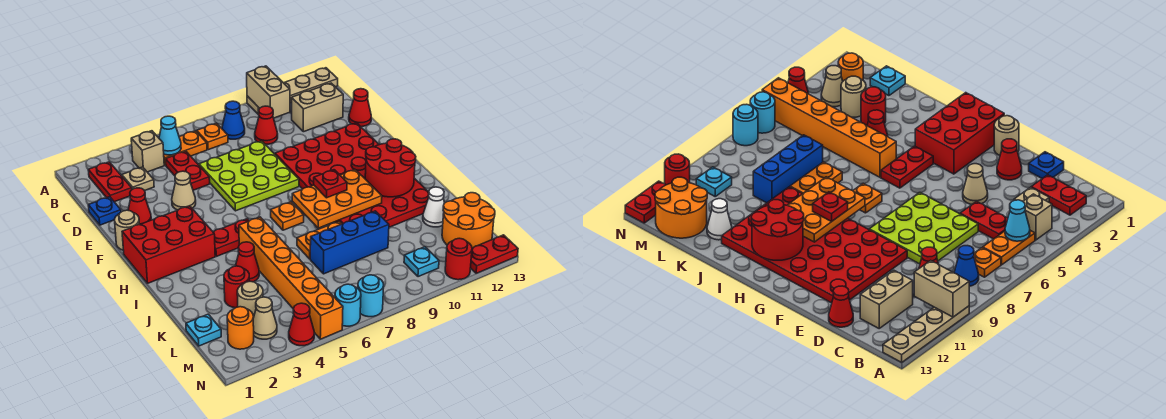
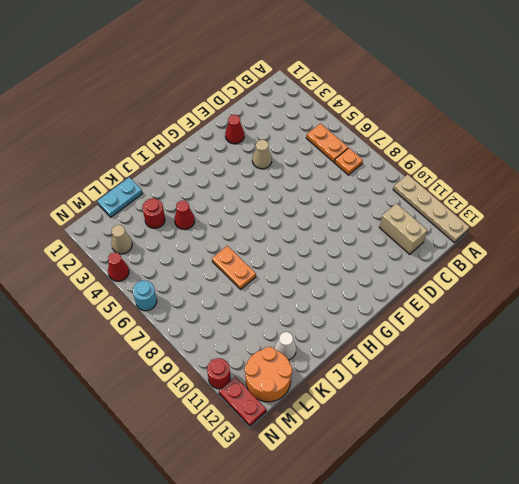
cyan plate K1:L1 level 1 -> cyan plate L1 level 1
none -> red plate B2:C2 level 1
none -> tan brick B4 level 1
none -> blue cone B8 level 1
none -> tan plate C3 level 1

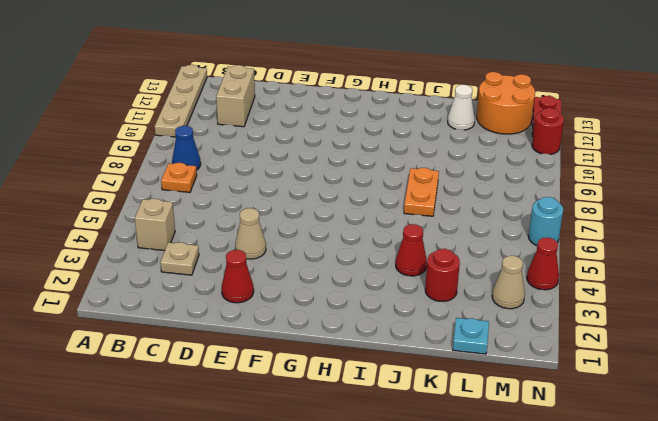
none -> red plate B2:C2 level 1
none -> orange plate B5:B6 level 1
none -> red plate C5:D5 level 1
none -> red cone C9 level 1

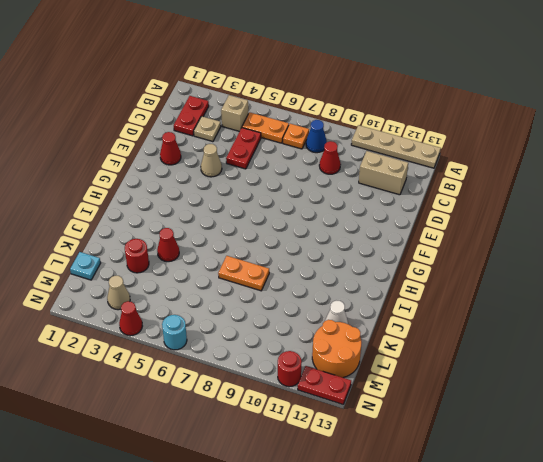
none -> blue plate D1 level 1
none -> lime plate D6:F8 level 1
none -> red cone D13 level 1
none -> red plate E9:J12 level 1

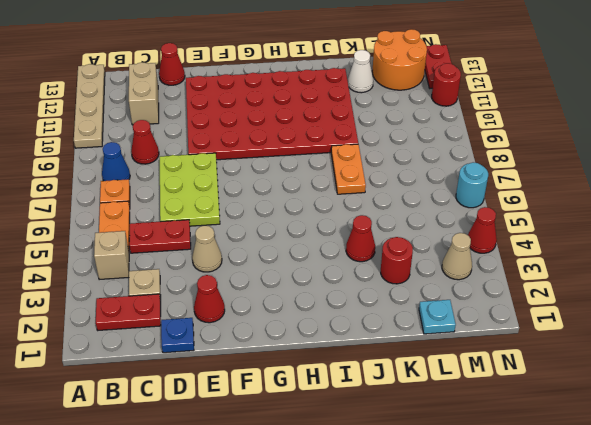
lime plate D6:E8 level 1 -> lime plate D6:F8 level 1
none -> tan round brick F1 level 1
none -> red brick G1:H3 level 1
none -> red plate H4:H5 level 1
none -> orange plate H7 level 1

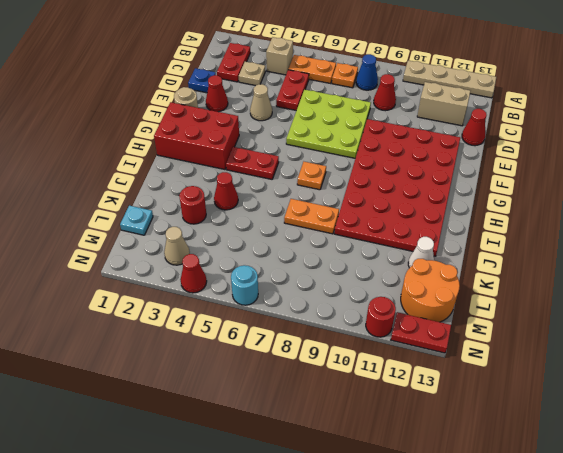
none -> orange brick I5:N5 level 1
none -> blue brick K7:K9 level 1
none -> tan round brick L3 level 1
none -> orange round brick M2 level 1

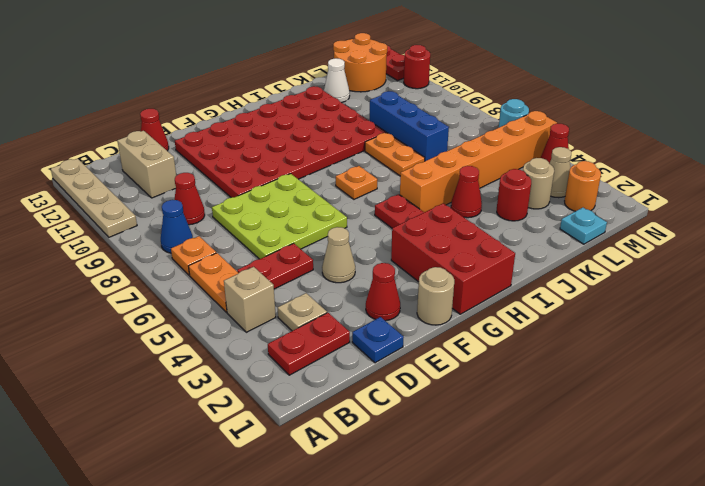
none -> cyan plate M10 level 1
none -> cyan round brick N7 level 1
none -> tan brick A10:B10 level 2
none -> cyan cone B5 level 2

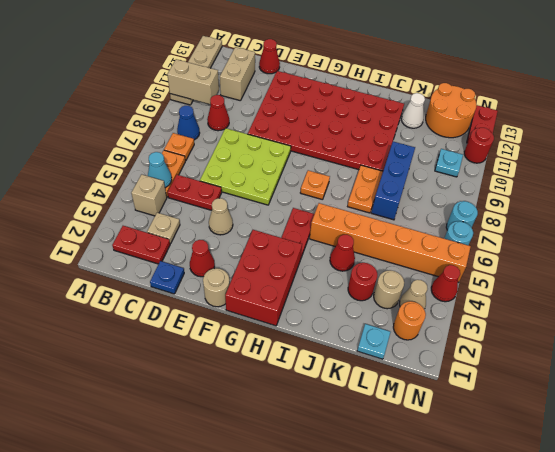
none -> orange plate H8:I10 level 2
none -> red round brick H11:I12 level 2
none -> red plate H9 level 3

